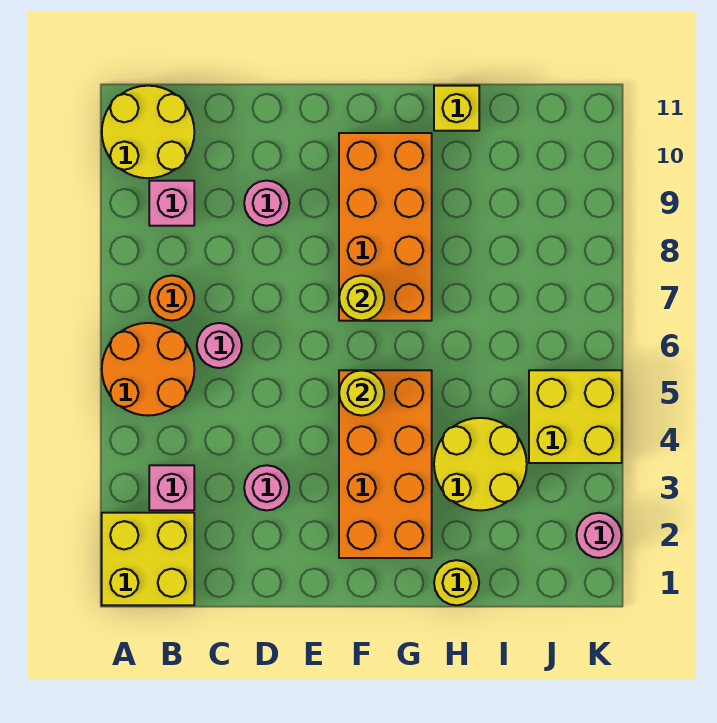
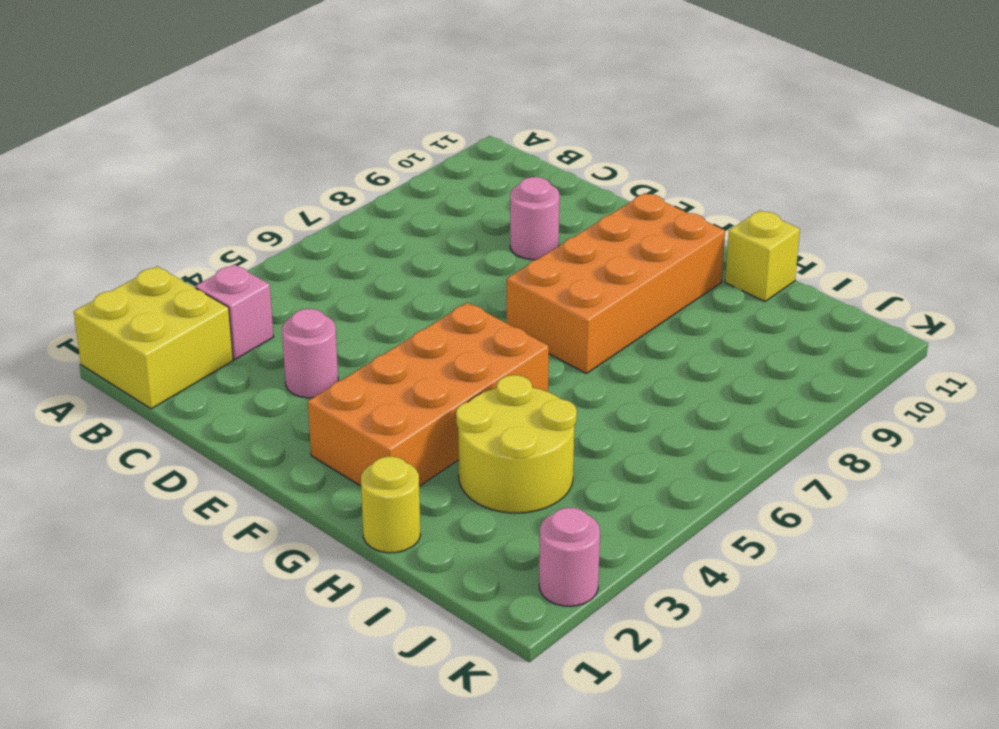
none -> orange round brick A5:B6 level 1
none -> yellow round brick A10:B11 level 1
none -> orange round brick B7 level 1

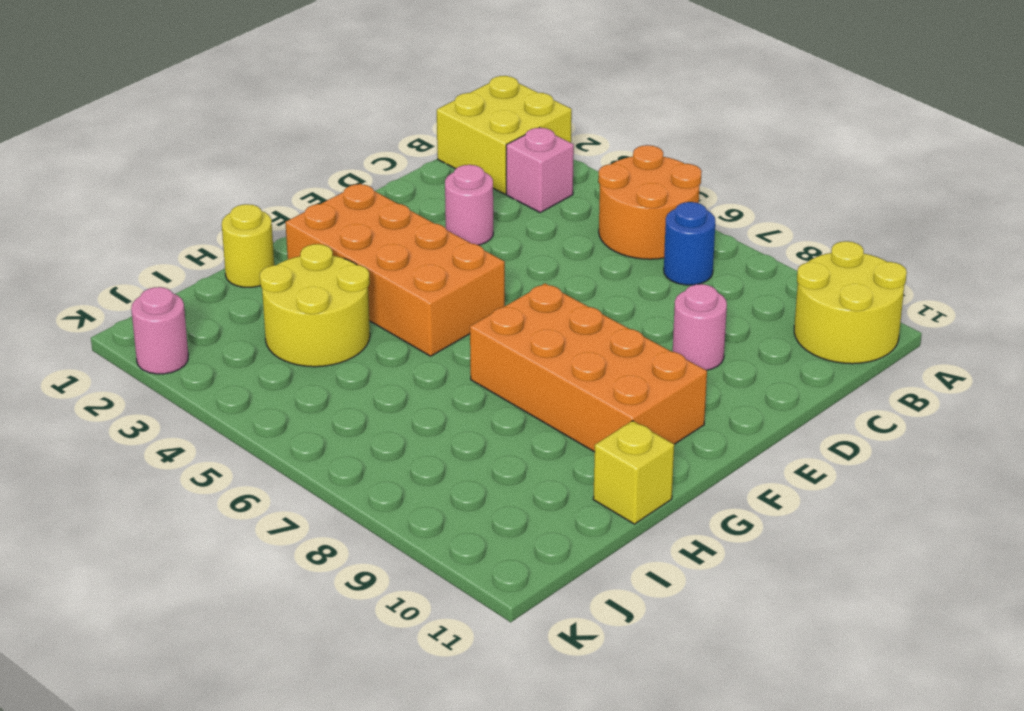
blue round brick B7 level 1 -> orange round brick B7 level 1
none -> pink brick B9 level 1
none -> pink round brick C6 level 1
none -> yellow brick J4:K5 level 1

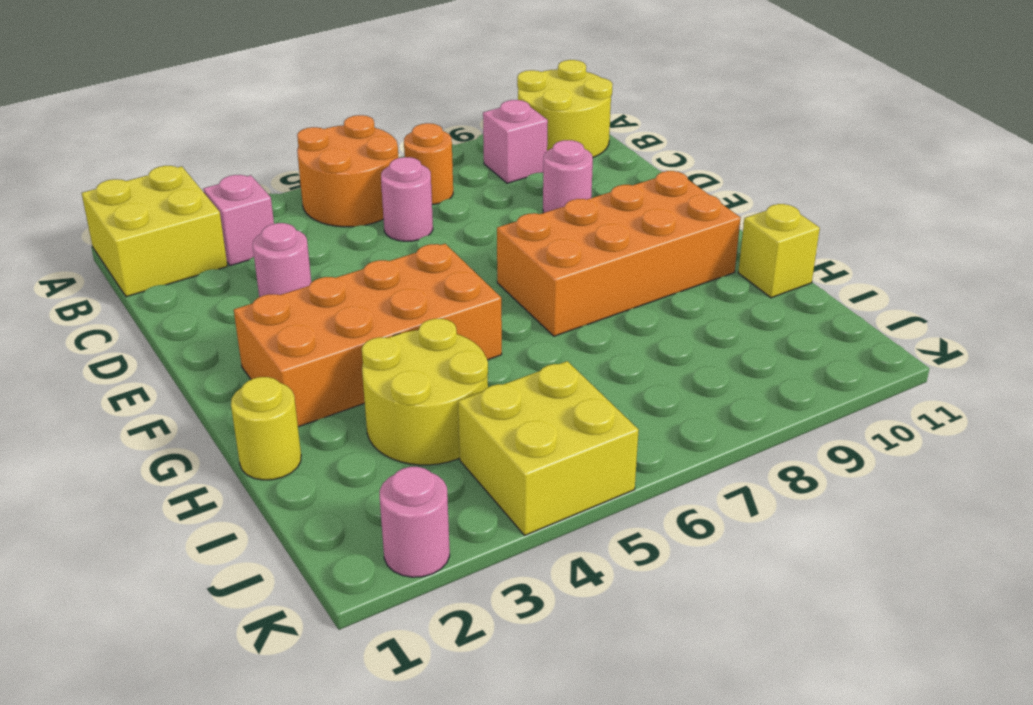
none -> yellow round brick F5 level 2
none -> yellow round brick F7 level 2

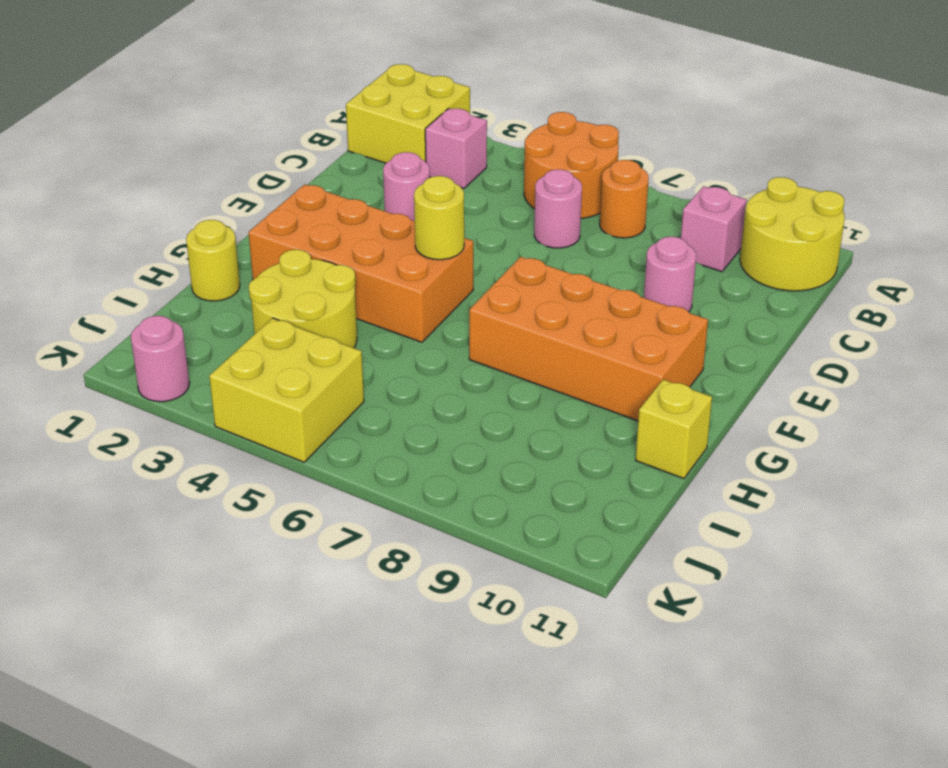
none -> yellow round brick F7 level 2

